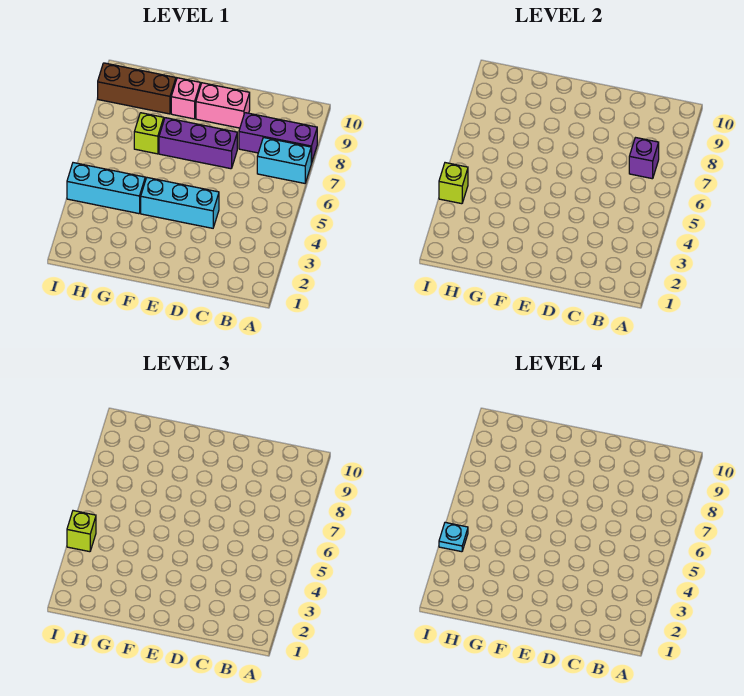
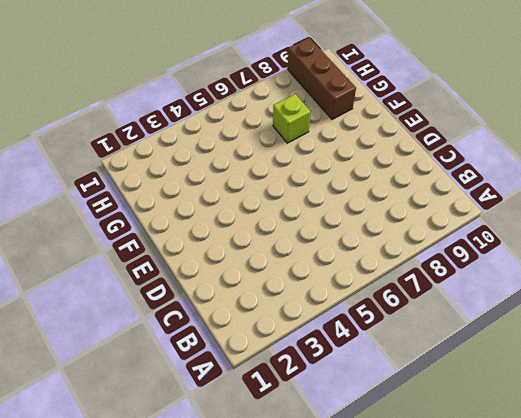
none -> cyan brick A7:B7 level 1
none -> purple brick A8:C8 level 1
none -> cyan brick D4:F4 level 1

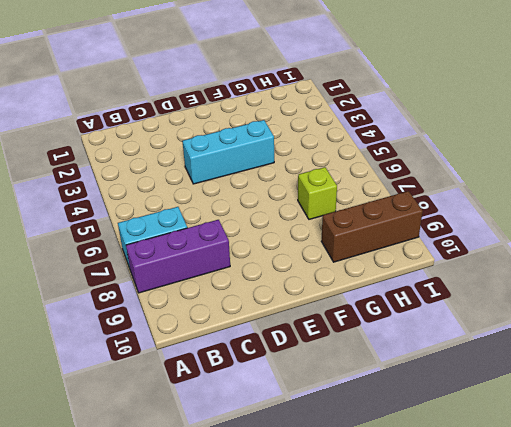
none -> purple brick D7:F7 level 1
none -> pink brick D9:E9 level 1
none -> pink brick F9 level 1

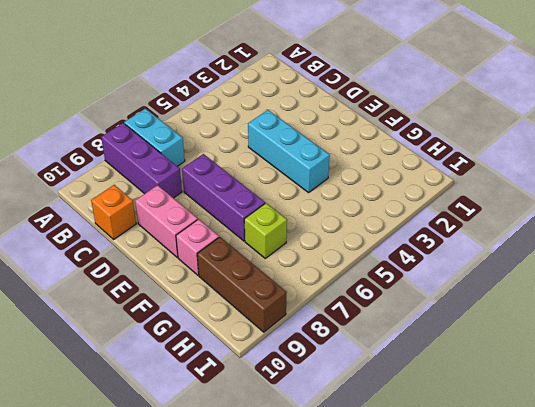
orange brick C10 level 1 -> none
none -> cyan brick G4:I4 level 1
none -> purple brick B7 level 2
none -> lime brick I4 level 2

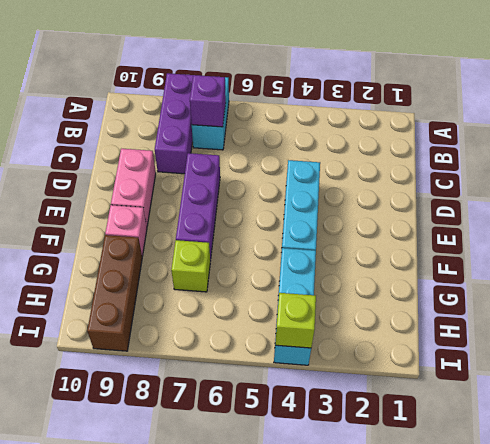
none -> lime brick I4 level 3
none -> cyan plate I4 level 4

